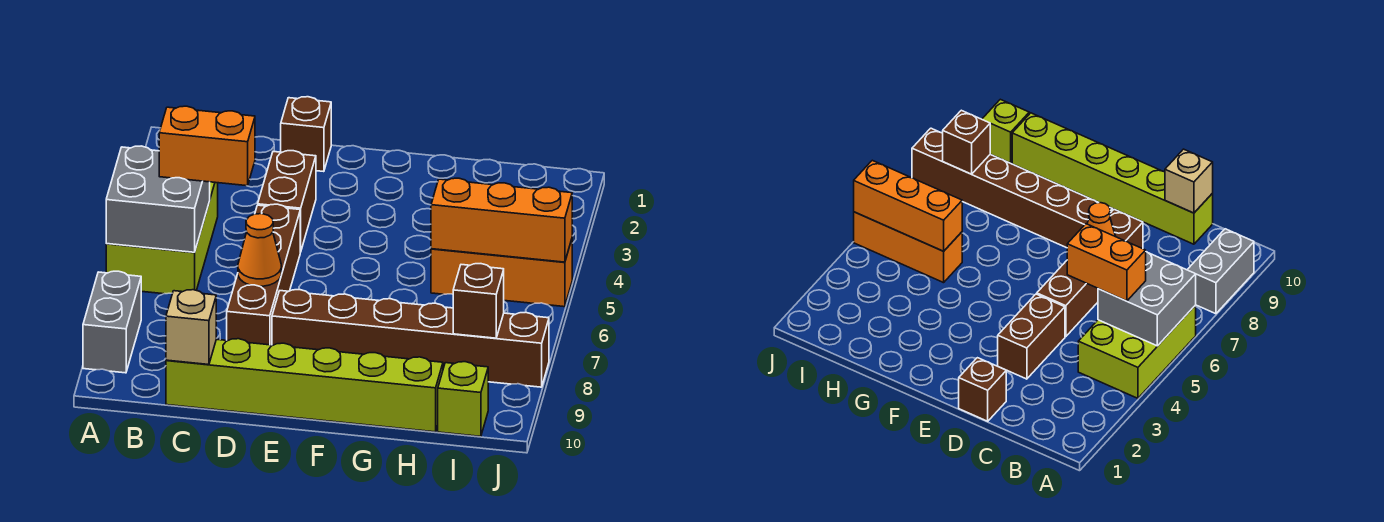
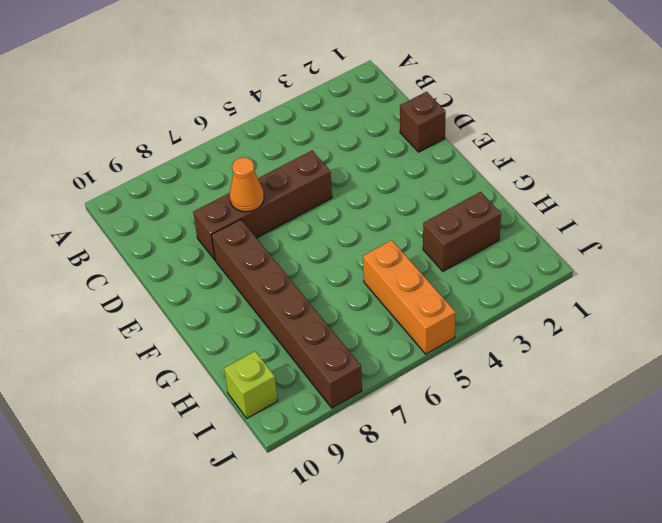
brown brick H2:H3 level 1 -> brown brick D3:D4 level 1
none -> lime brick A4:B6 level 1
none -> grey brick A8:A9 level 1
none -> lime brick C10:H10 level 1

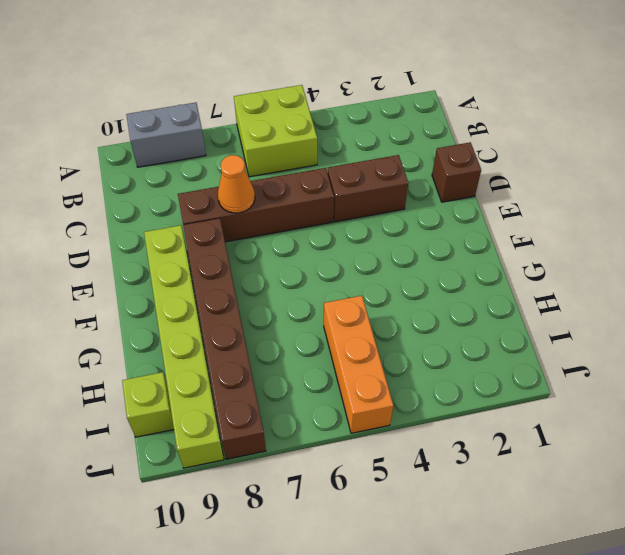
lime brick A5:B6 level 1 -> lime brick A4:B6 level 1
lime brick E9:J9 level 1 -> lime brick C10:H10 level 1
none -> grey brick A5:B6 level 2
none -> tan brick C10 level 2
none -> orange brick H5:J5 level 2

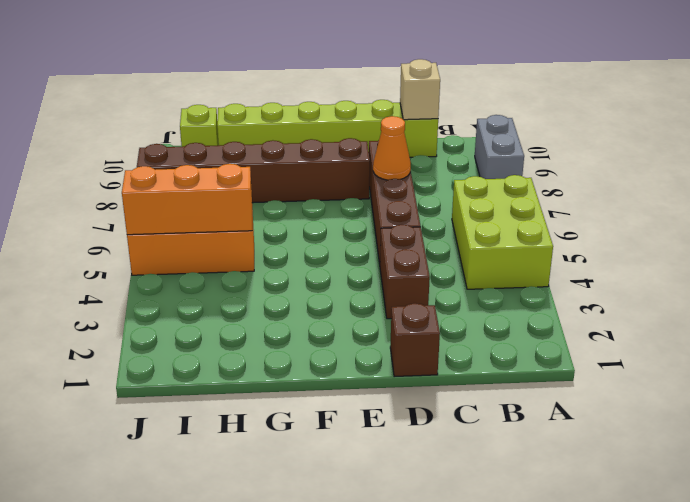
none -> grey brick A5:B6 level 2
none -> brown brick I8 level 2
none -> orange brick B5:C5 level 3

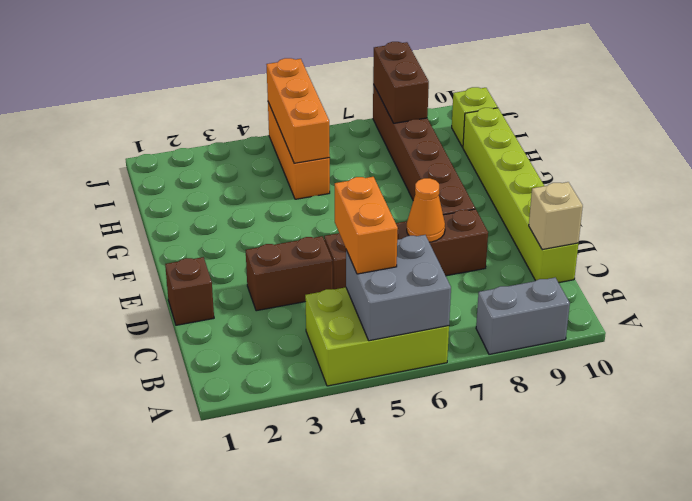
brown brick I8:J8 level 2 -> brown brick I8 level 2

